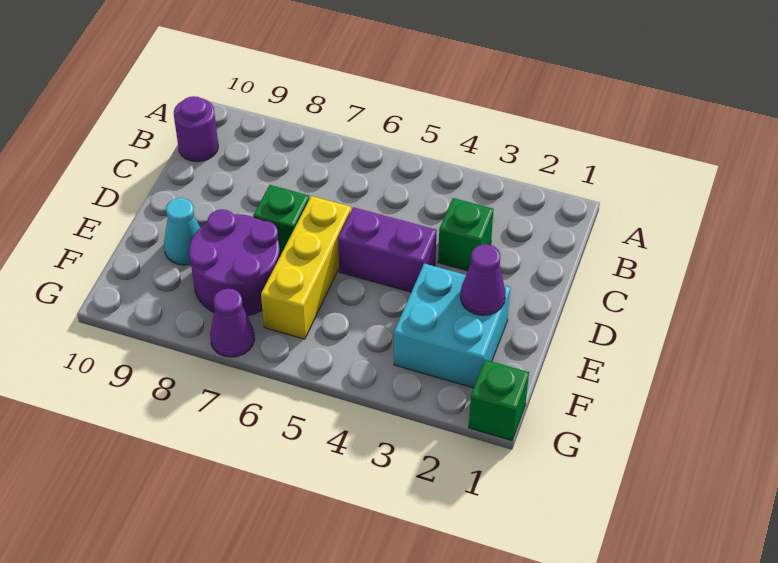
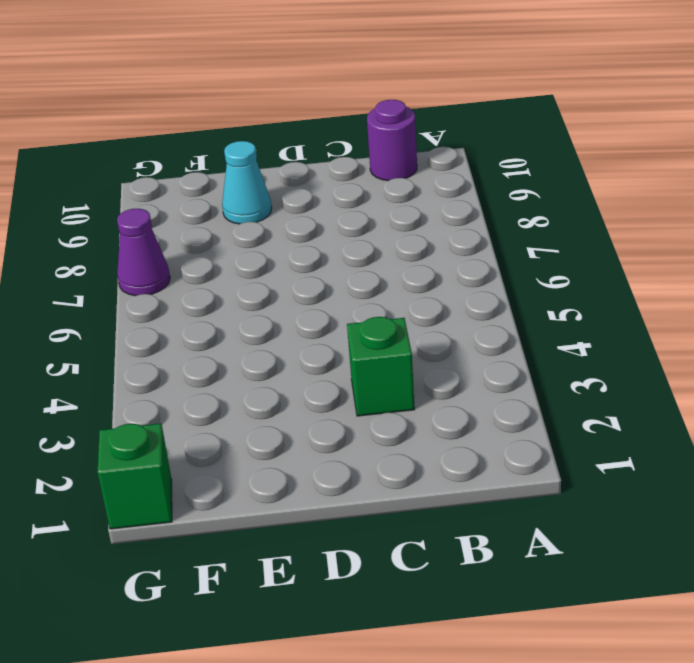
none -> purple brick D4:D5 level 1
none -> yellow brick D6:F6 level 1

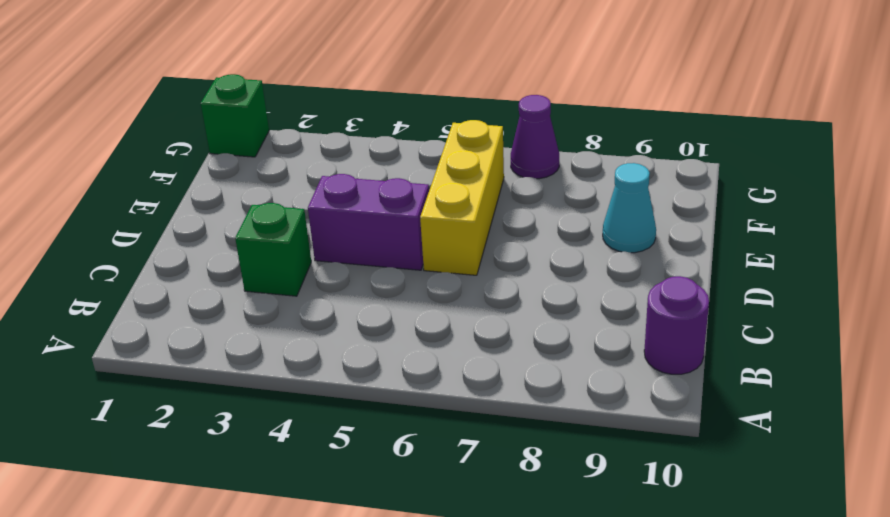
none -> green brick D7 level 1
none -> cyan brick E2:F3 level 1

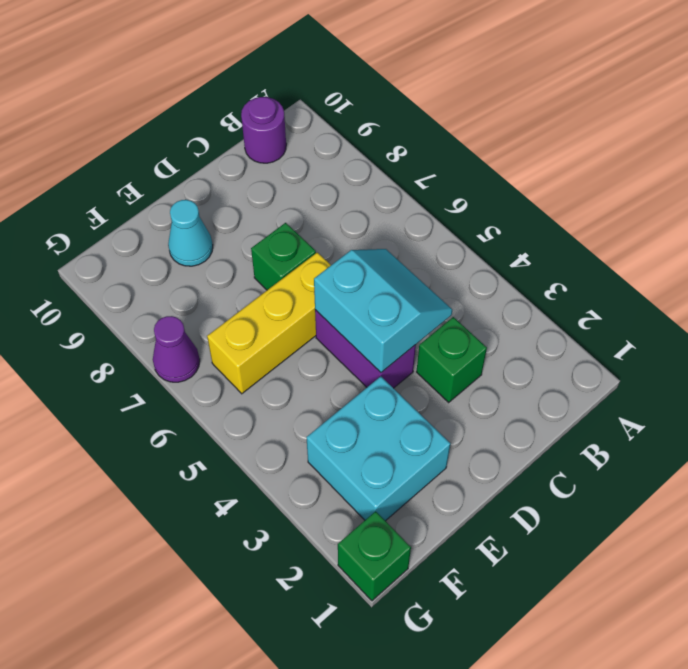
cyan slope C4:D5 level 2 top D -> none
none -> purple round brick E7:F8 level 1
none -> purple cone E2 level 2

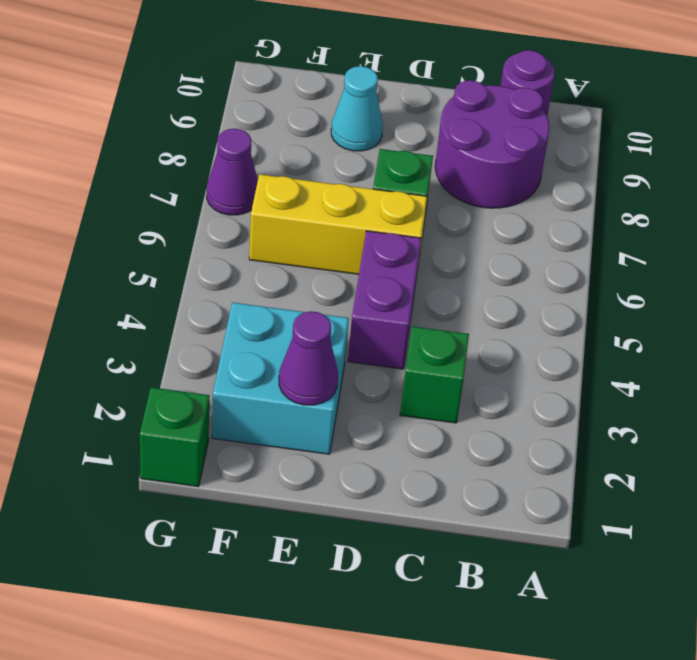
purple round brick B8:C9 level 1 -> purple round brick E7:F8 level 1

